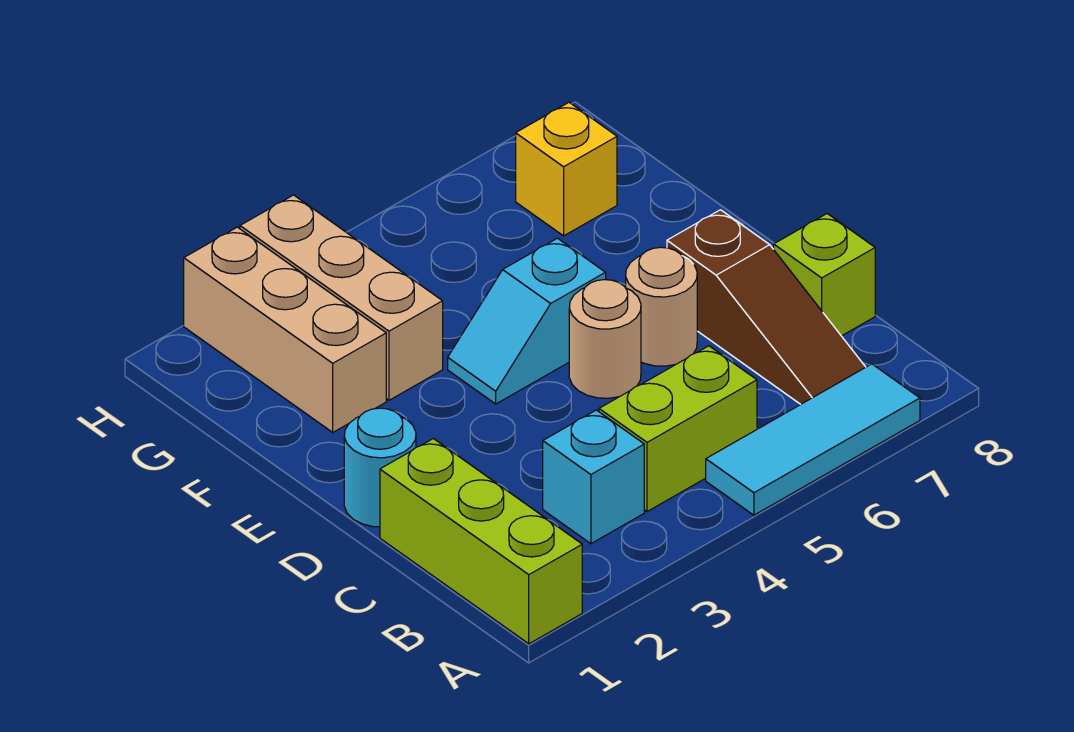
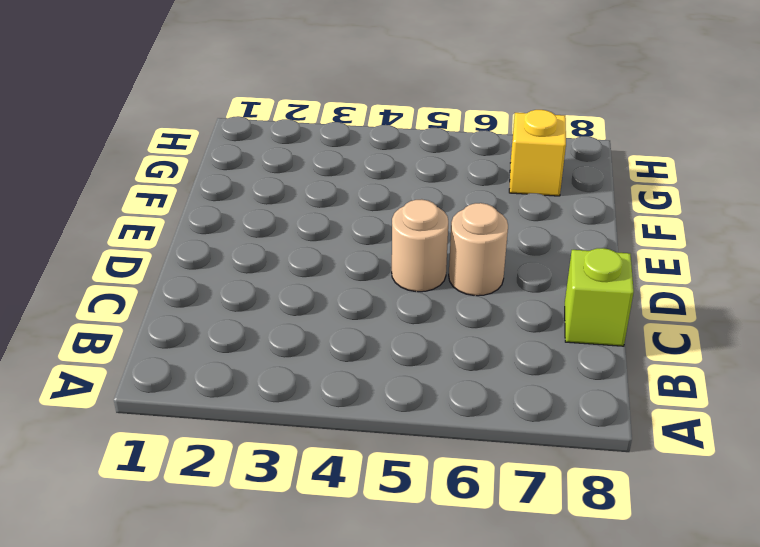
none -> lime brick A1:C1 level 1
none -> cyan tile A5:A7 level 1
none -> cyan brick B3 level 1

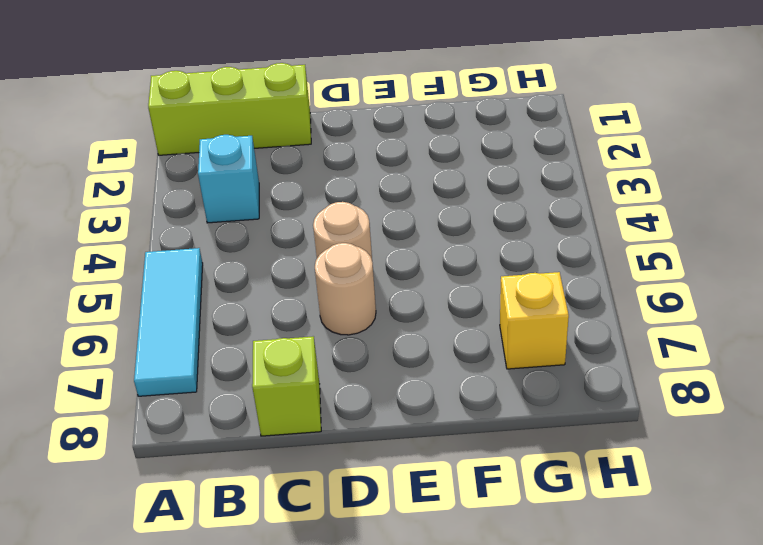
none -> lime brick B4:B5 level 1
none -> brown slope B7:D7 level 1 top D
none -> cyan round brick D1 level 1

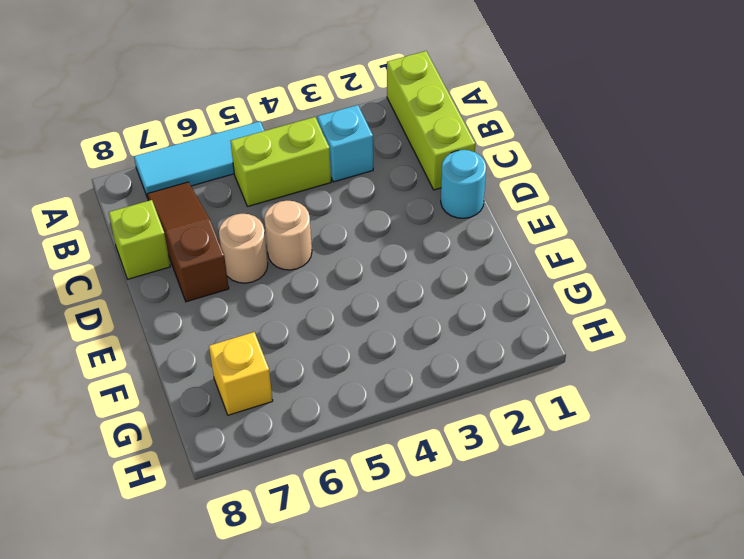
none -> cyan slope E4:E5 level 1 top 5
none -> tan brick F2:H2 level 1
none -> tan brick F3:H3 level 1

